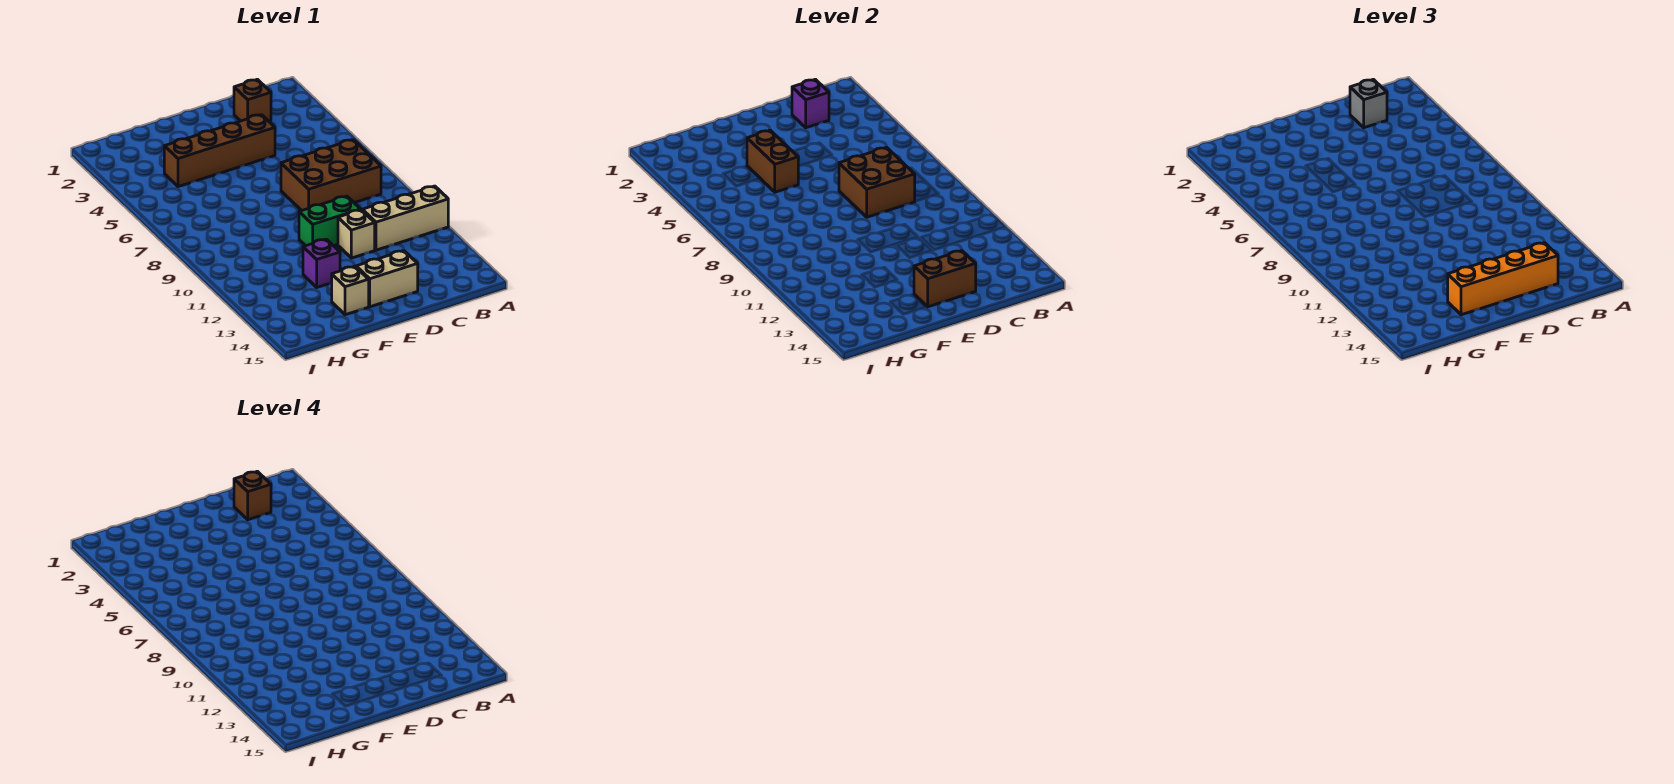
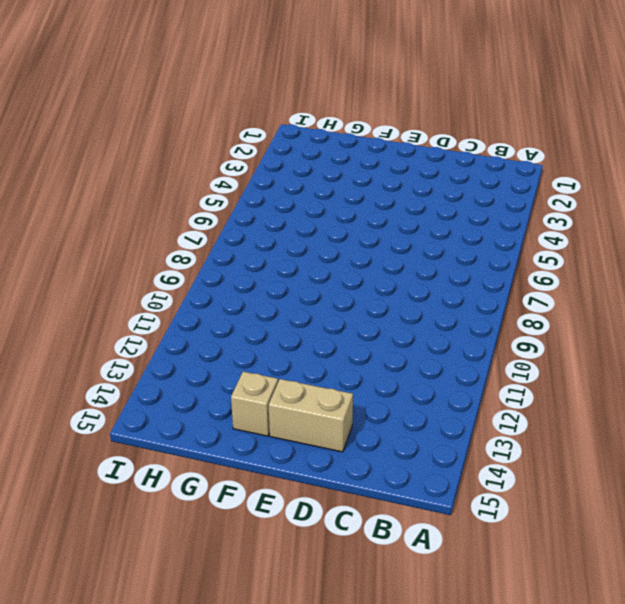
none -> tan brick A11:C11 level 1
none -> brown brick B7:D8 level 1
none -> brown brick C2 level 1

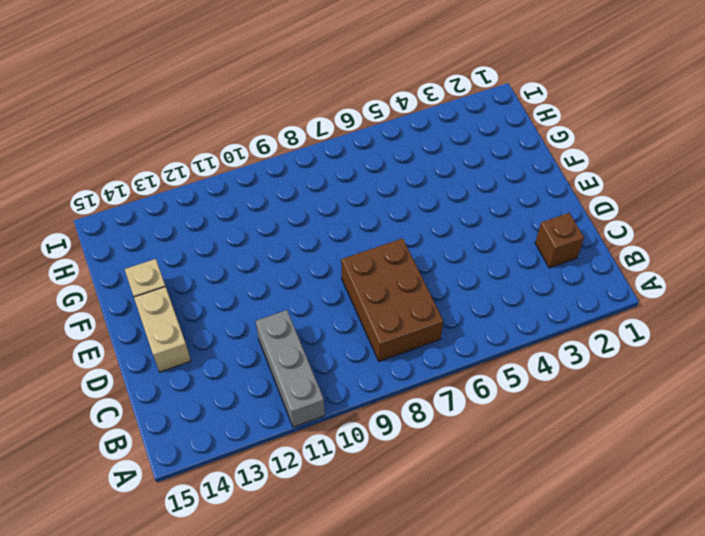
grey brick A11:C11 level 1 -> tan brick A11:C11 level 1
none -> brown brick D4:G4 level 1
none -> green brick D10:E10 level 1
none -> tan brick D11 level 1

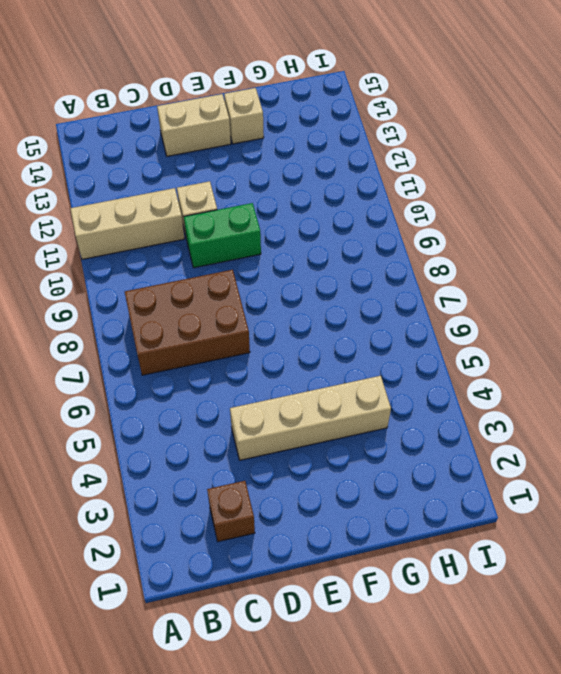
tan brick D4:G4 level 1 -> brown brick D4:G4 level 1
none -> purple brick F12 level 1
none -> purple brick C2 level 2
none -> brown brick C7:D8 level 2

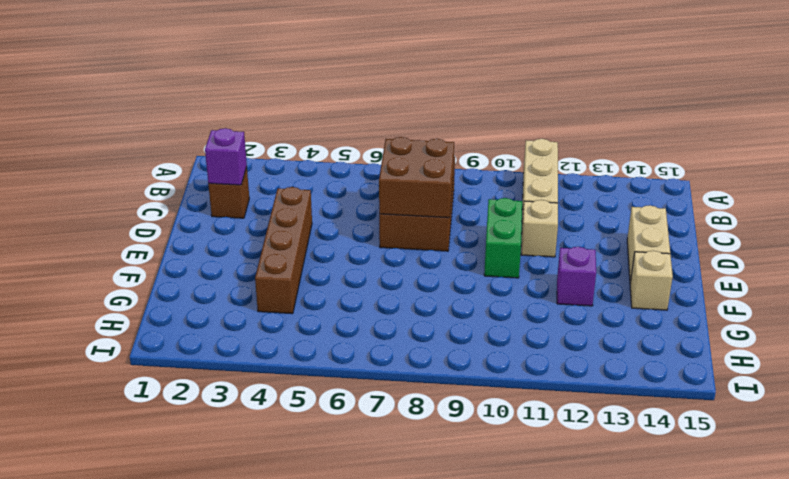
none -> brown brick D14:E14 level 2
none -> brown brick F4:F5 level 2
none -> grey brick C2 level 3

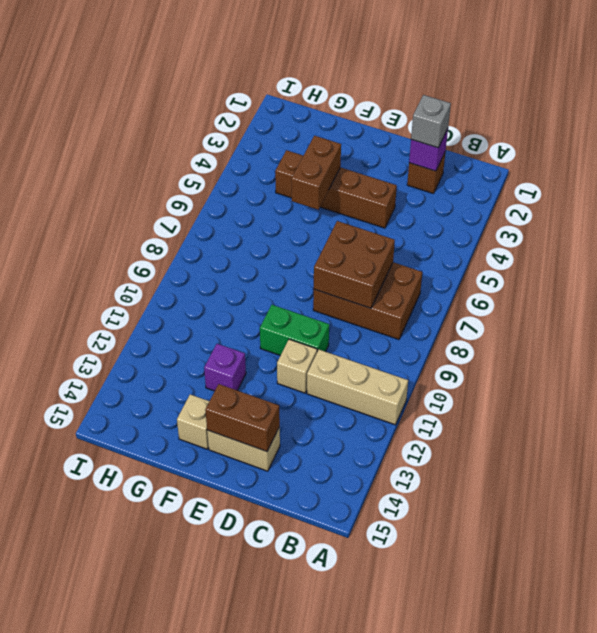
none -> orange brick C14:F14 level 3
none -> brown brick C2 level 4

